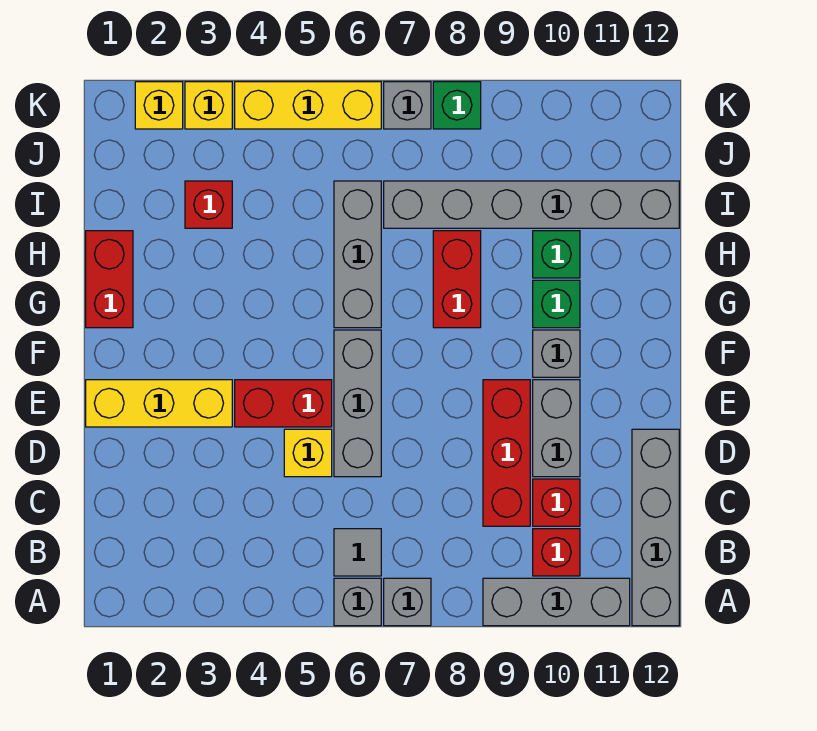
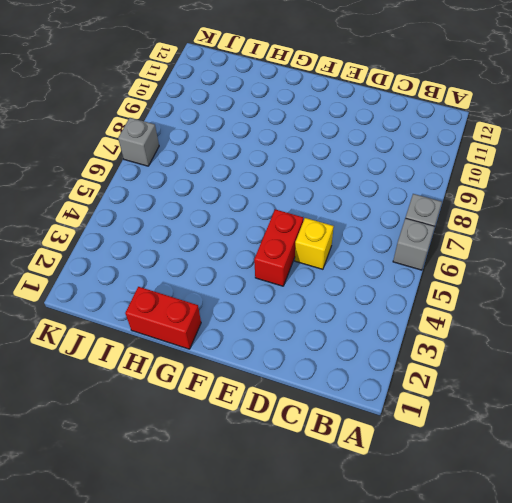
none -> grey brick A9:A11 level 1
none -> grey brick A12:D12 level 1
none -> grey tile B6 level 1

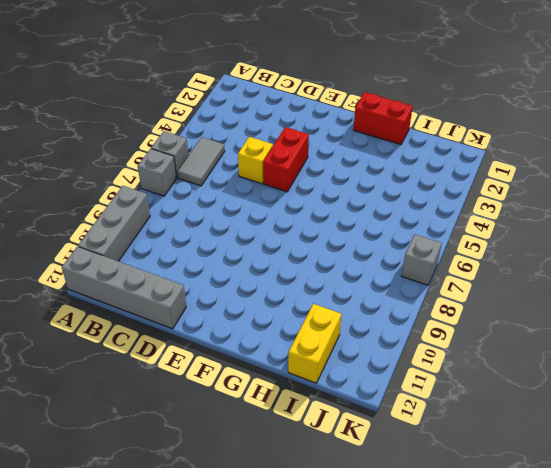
grey tile B5:B6 level 1 -> grey tile B6 level 1
yellow brick I11:I12 level 1 -> grey brick I7:I12 level 1
none -> red brick B10 level 1
none -> red brick C9:E9 level 1
none -> red brick C10 level 1

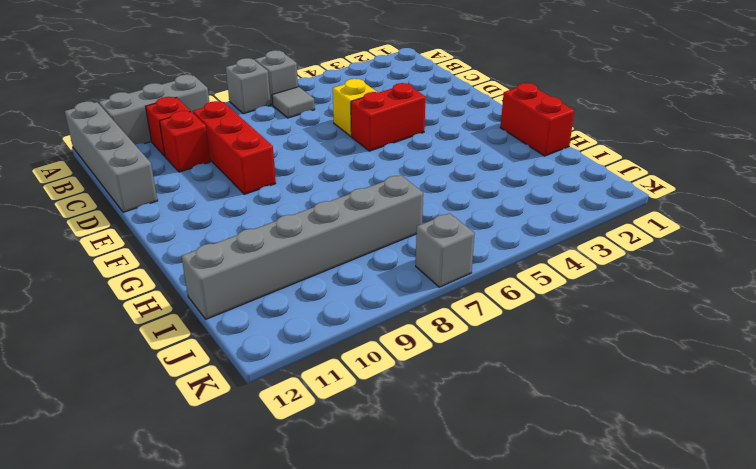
none -> grey brick D6:F6 level 1
none -> grey brick D10:E10 level 1
none -> yellow brick E1:E3 level 1

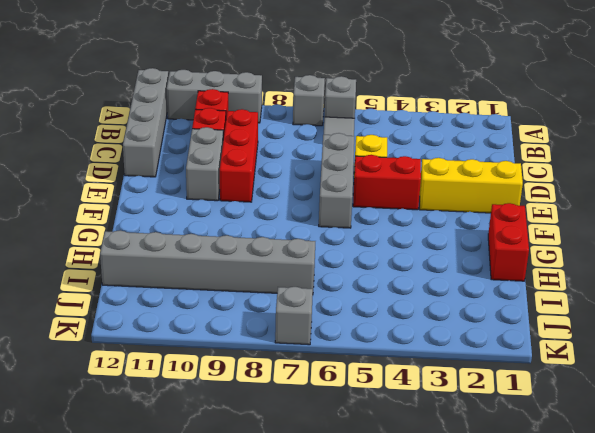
none -> grey brick F10 level 1
none -> grey brick G6:I6 level 1
none -> red brick G8:H8 level 1

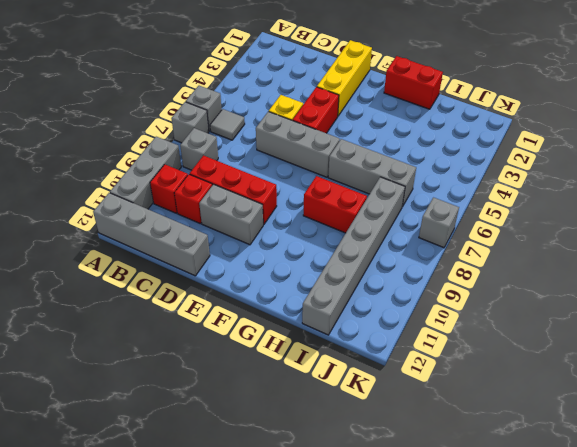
grey brick B8 level 1 -> grey brick F10 level 1
none -> green brick G10 level 1
none -> green brick H10 level 1
none -> red brick I3 level 1

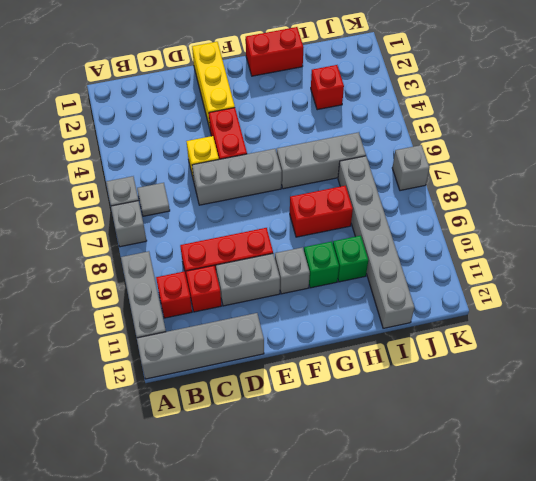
none -> yellow brick K2 level 1
none -> yellow brick K3 level 1
none -> yellow brick K4:K6 level 1

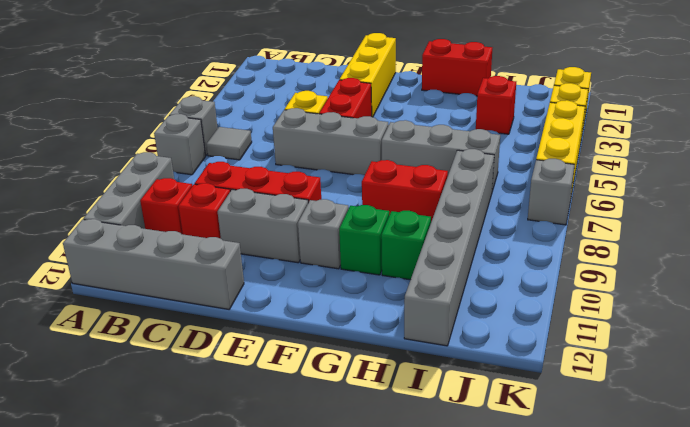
none -> green brick K8 level 1

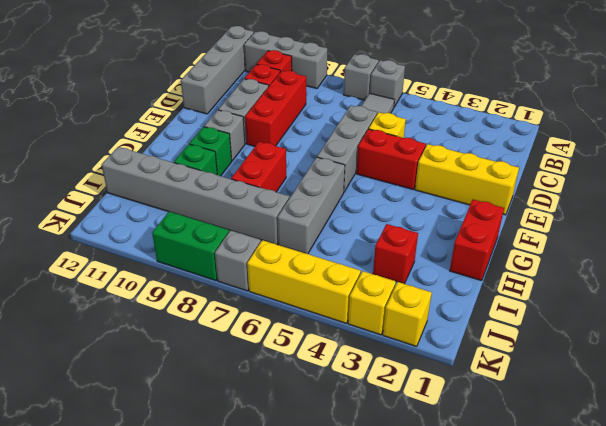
green brick K8:K9 level 1 -> green brick K8 level 1

